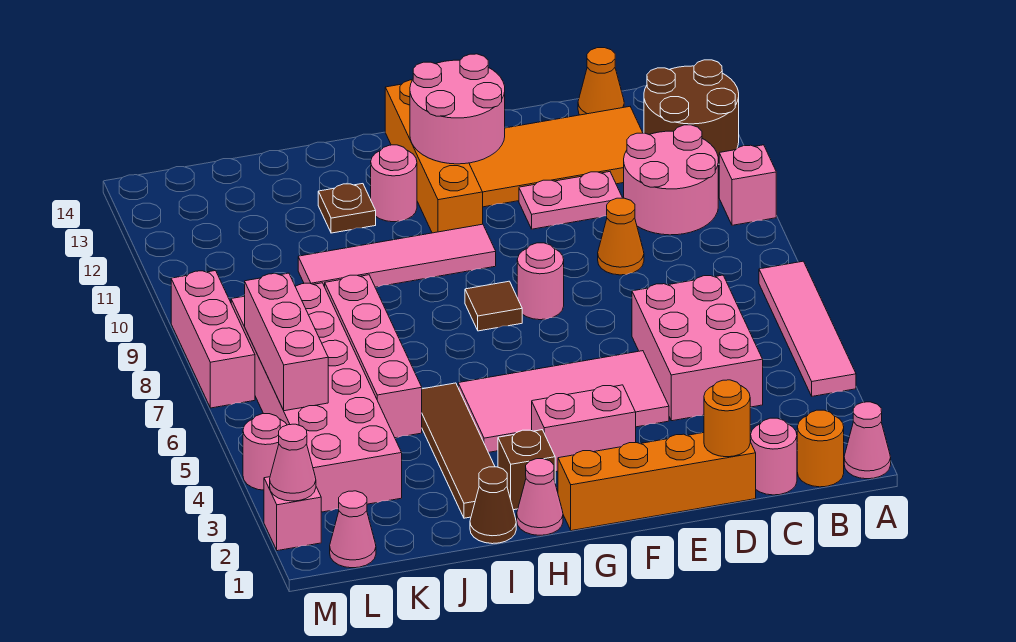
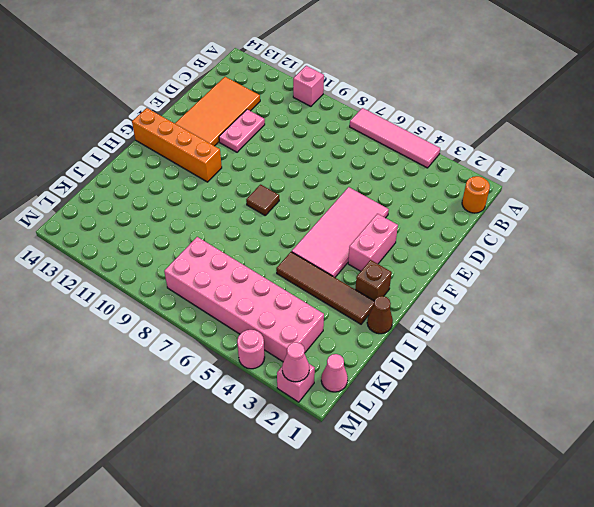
none -> pink cone A1 level 1
none -> brown round brick A12:B13 level 1
none -> pink round brick B10:C11 level 1
none -> pink round brick C1 level 1

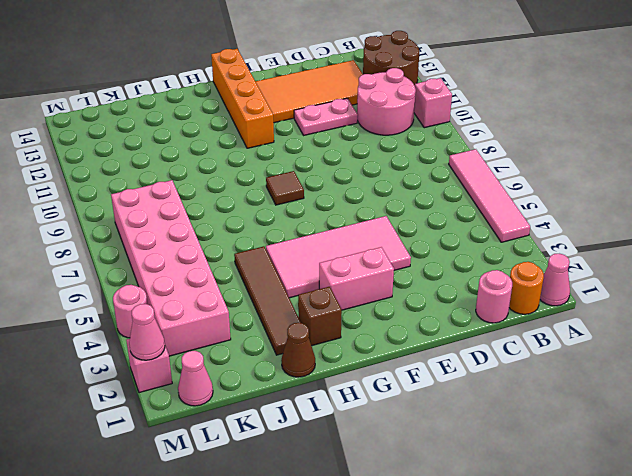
none -> pink brick C4:D6 level 1
none -> orange cone C14 level 1
none -> orange brick D1:G1 level 1
none -> orange cone D9 level 1

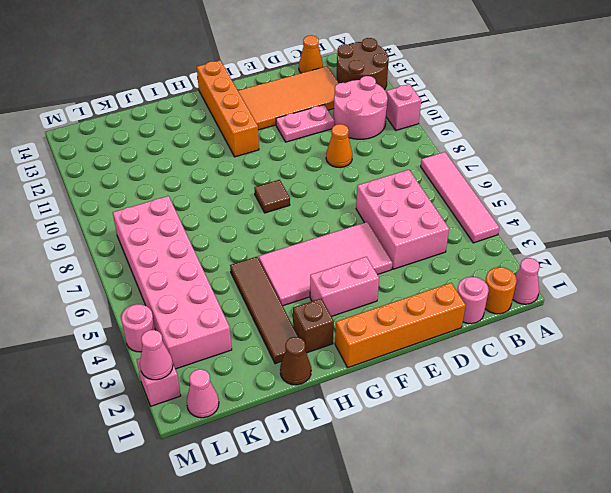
none -> pink round brick F8 level 1
none -> pink tile G10:J10 level 1
none -> pink cone H1 level 1
none -> pink round brick H12 level 1

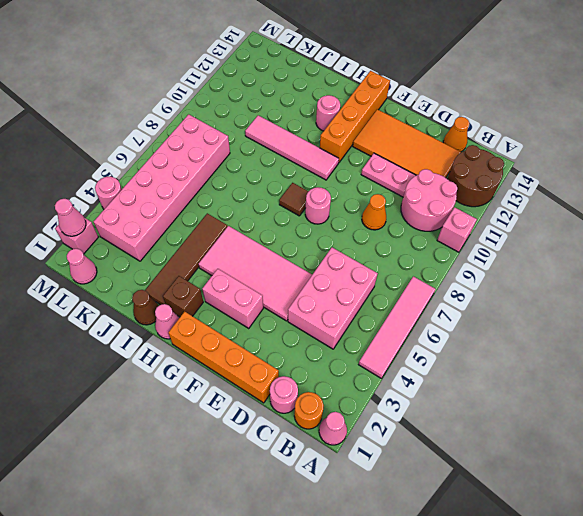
none -> brown plate I12 level 1
none -> pink brick J5:J8 level 1
none -> pink brick M7:M9 level 1
none -> orange round brick D1 level 2

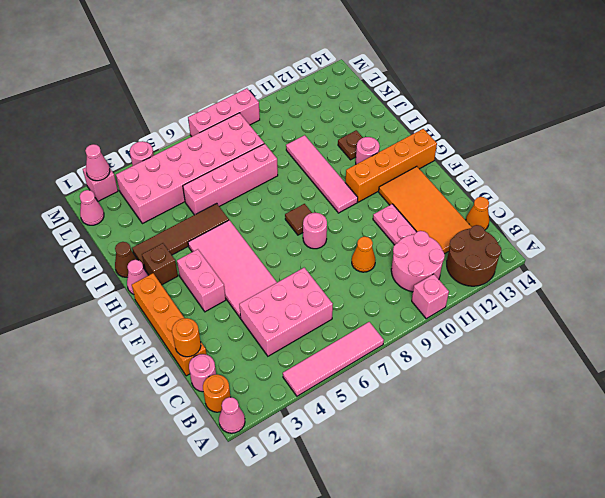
none -> pink round brick F12:G13 level 2
none -> pink brick L5:L7 level 2

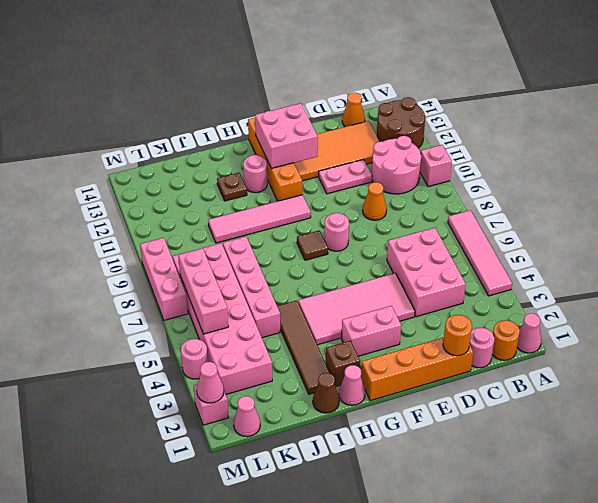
pink brick F12:G13 level 2 -> pink round brick F12:G13 level 2

